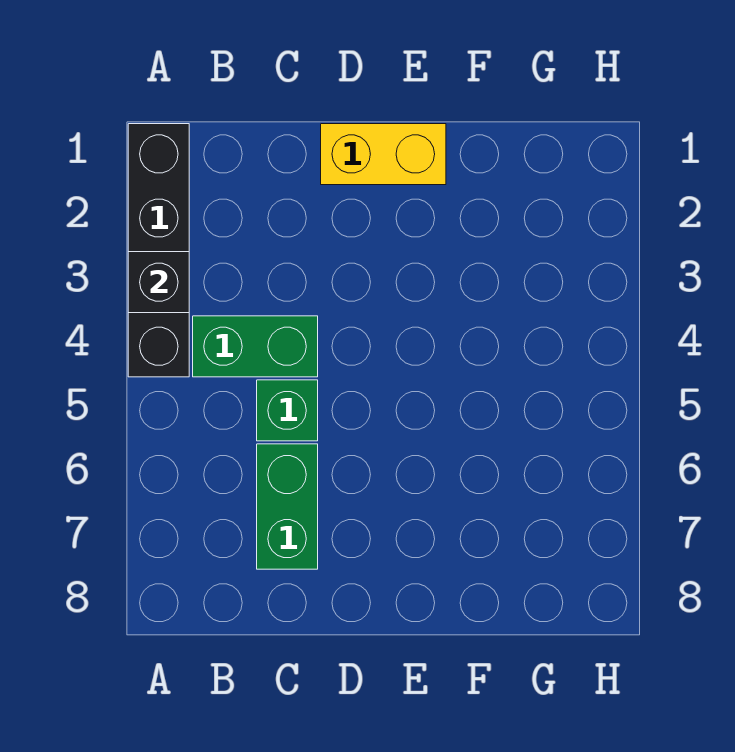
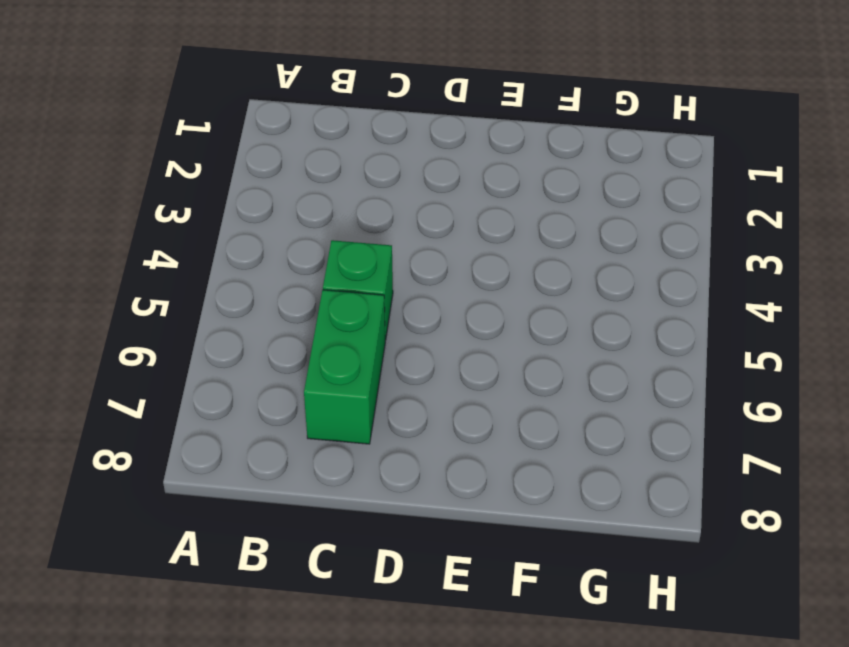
none -> black brick A1:A4 level 1
none -> green brick B4:C4 level 1

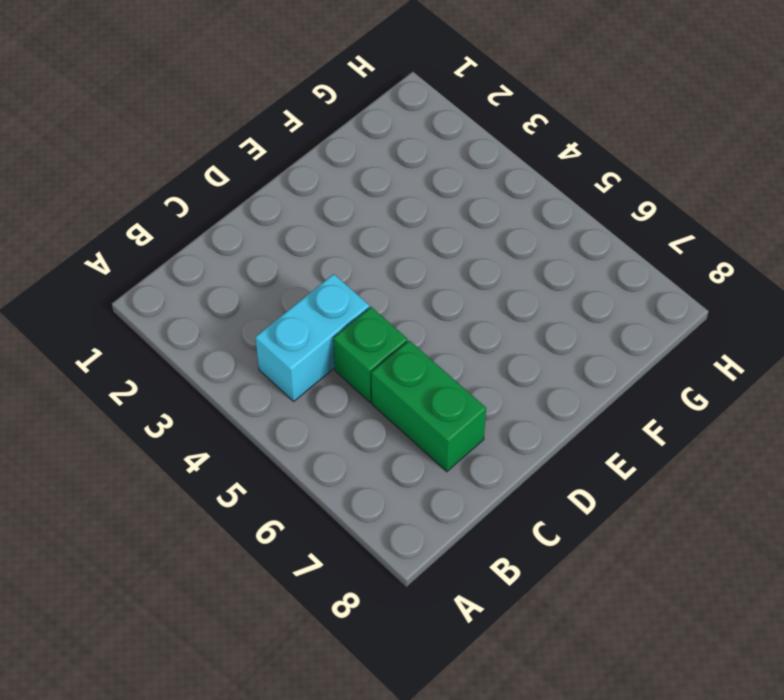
cyan brick B4:C4 level 1 -> green brick B4:C4 level 1
none -> black brick A1:A4 level 1
none -> yellow brick D1:E1 level 1

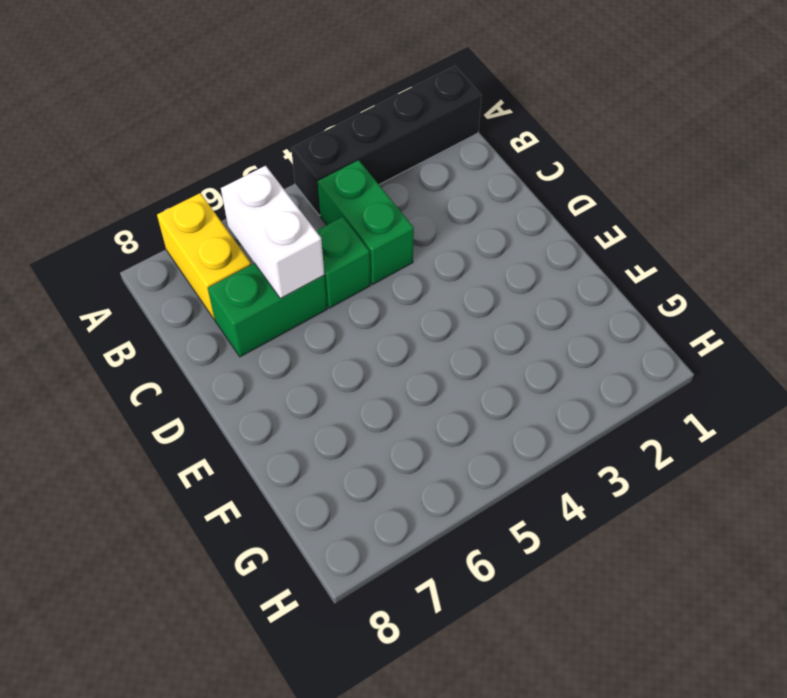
yellow brick A7:B7 level 1 -> yellow brick D1:E1 level 1
white brick B6:C6 level 2 -> none
none -> black brick A3 level 2

